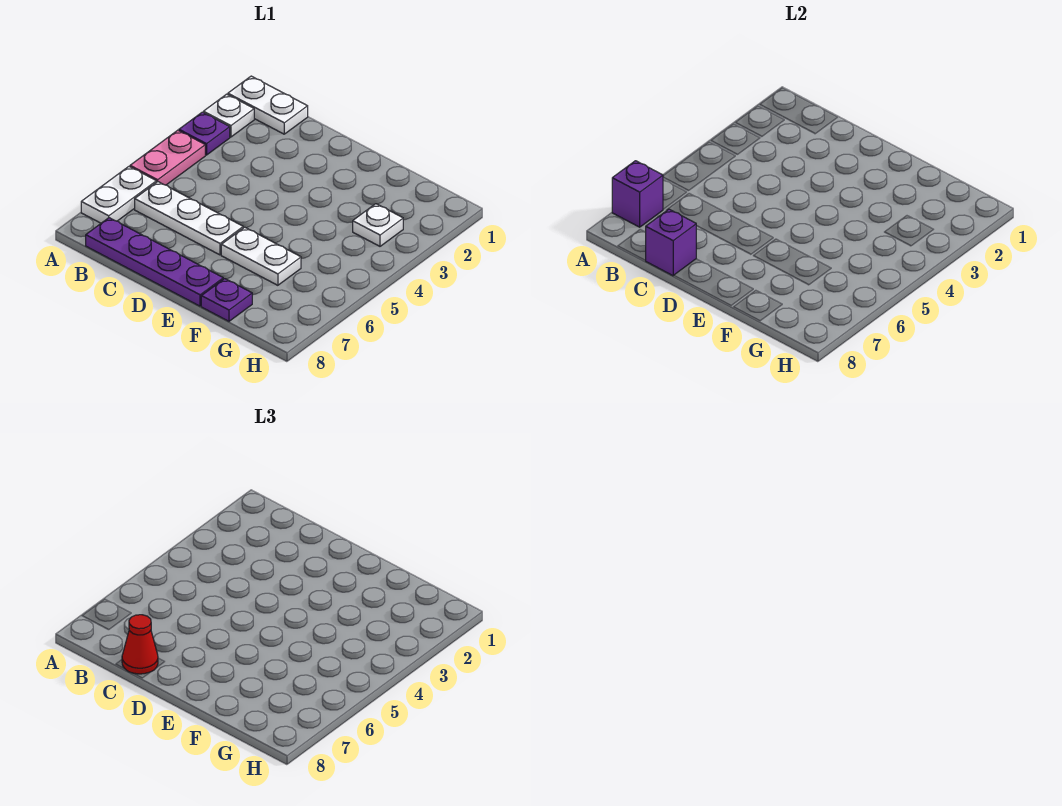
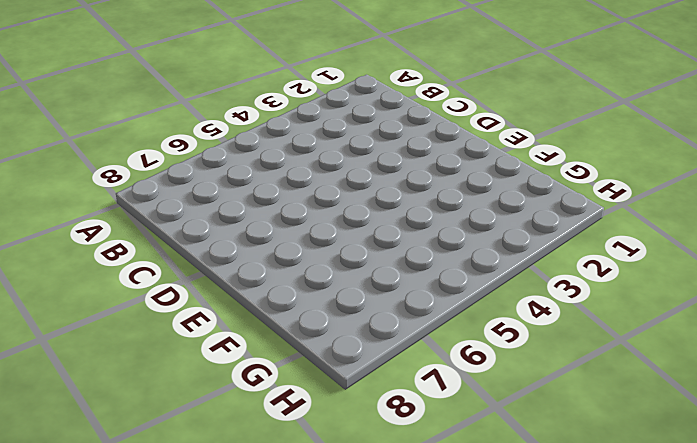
none -> white plate A1:B1 level 1
none -> white plate A2 level 1
none -> purple plate A3 level 1

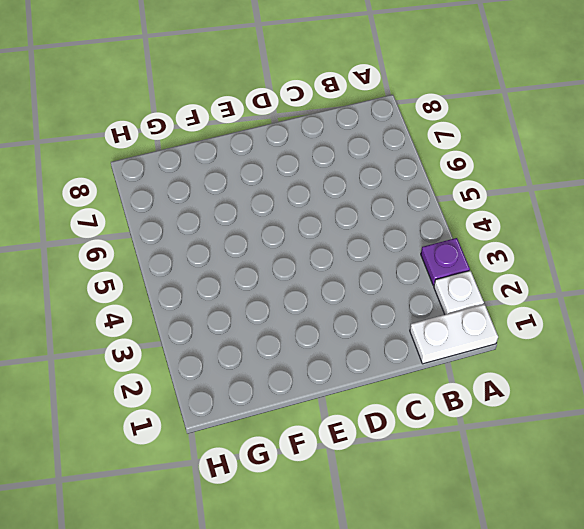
none -> pink plate A4:A5 level 1
none -> white plate A6:A7 level 1
none -> white plate B6:D6 level 1

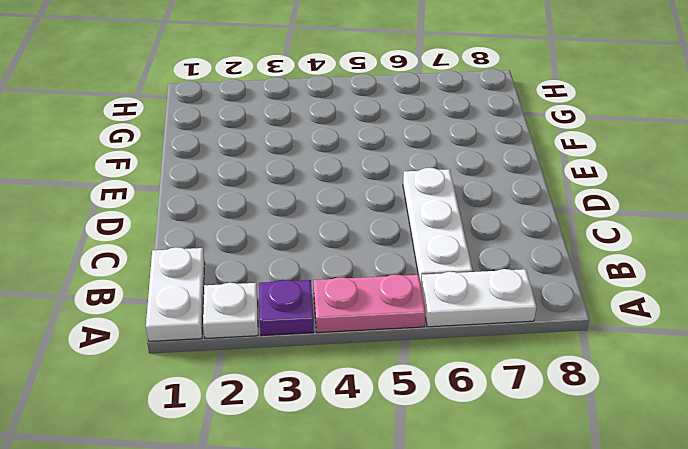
none -> purple plate B8:E8 level 1
none -> white plate E6:F6 level 1
none -> purple plate F8 level 1

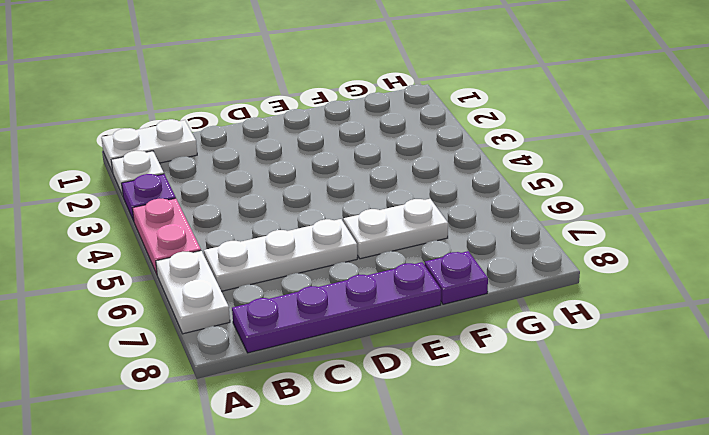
none -> white plate G3 level 1
none -> purple brick A7 level 2
none -> purple brick C8 level 2

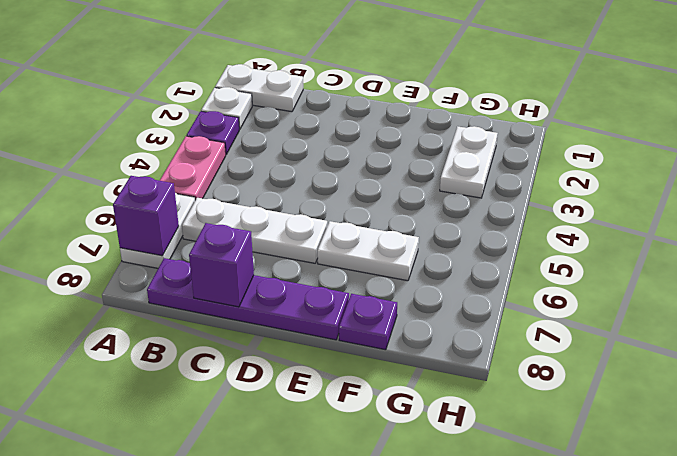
white plate G2:G3 level 1 -> white plate G3 level 1
none -> red cone C8 level 3

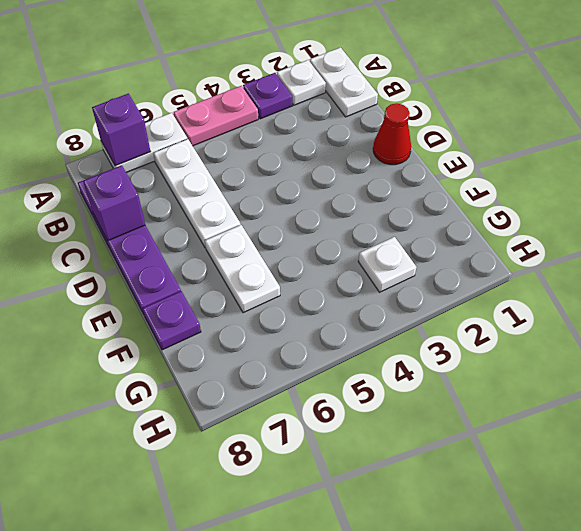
red cone D1 level 1 -> red cone C8 level 3

